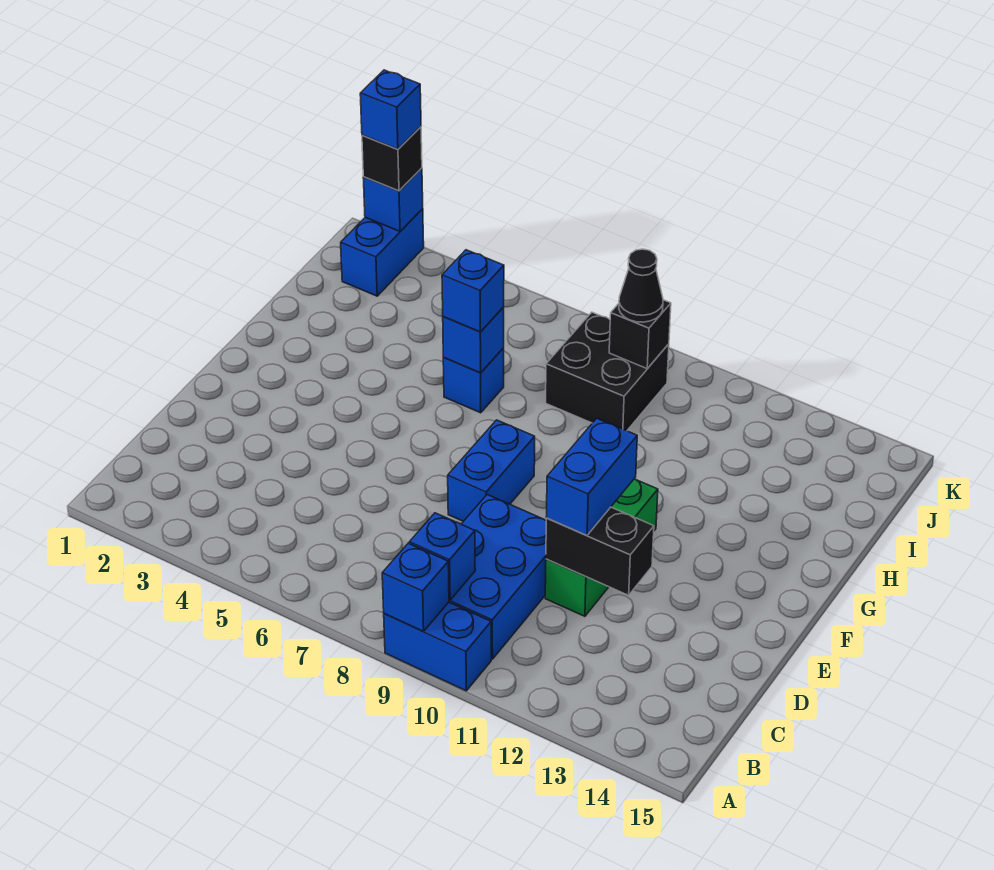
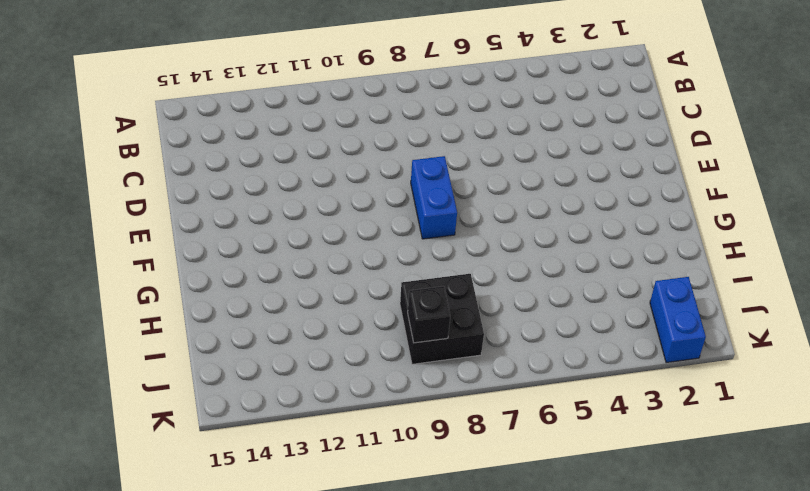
none -> blue brick A9:A10 level 1
none -> blue brick B9:D10 level 1
none -> green brick D11:F11 level 1

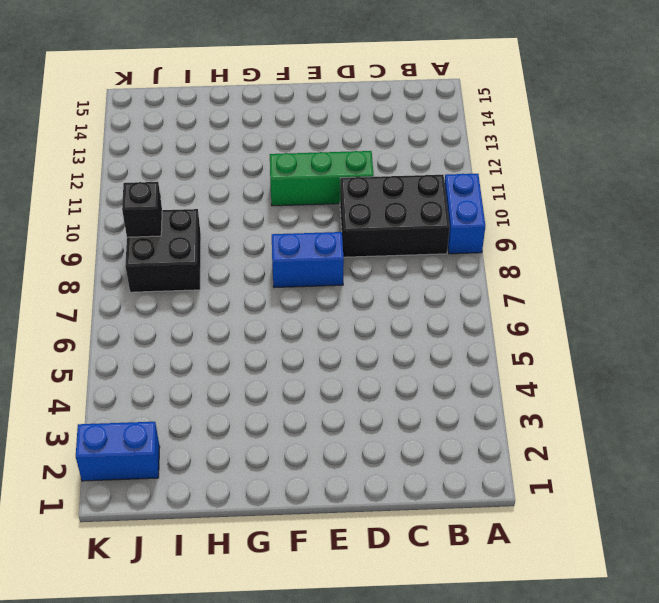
black brick B9:D10 level 1 -> blue brick B9:D10 level 1
none -> blue brick H6 level 1
none -> blue brick A9 level 2
none -> blue brick B9 level 2

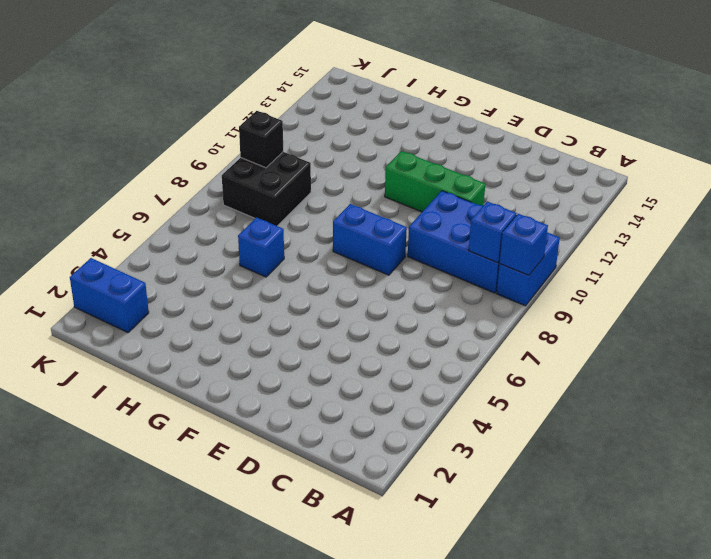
none -> black brick D11:D12 level 2
none -> blue brick H6 level 2
none -> blue brick K2 level 2

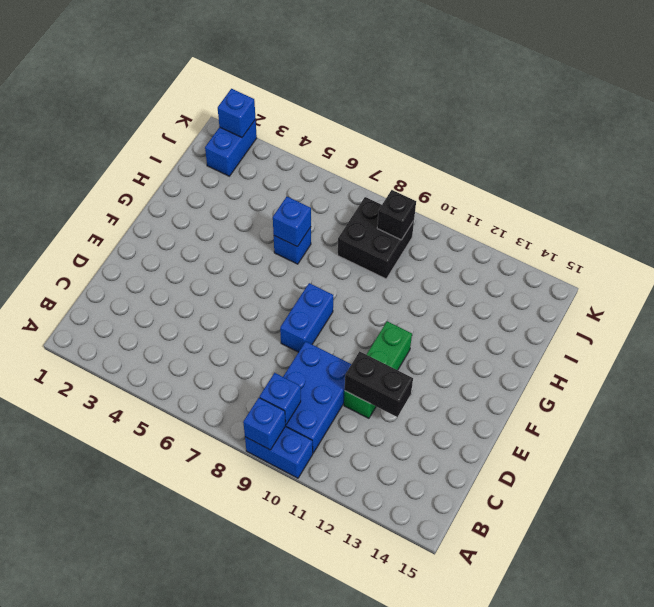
none -> blue brick D11:E11 level 3
none -> blue brick H6 level 3
none -> black cone J9 level 3

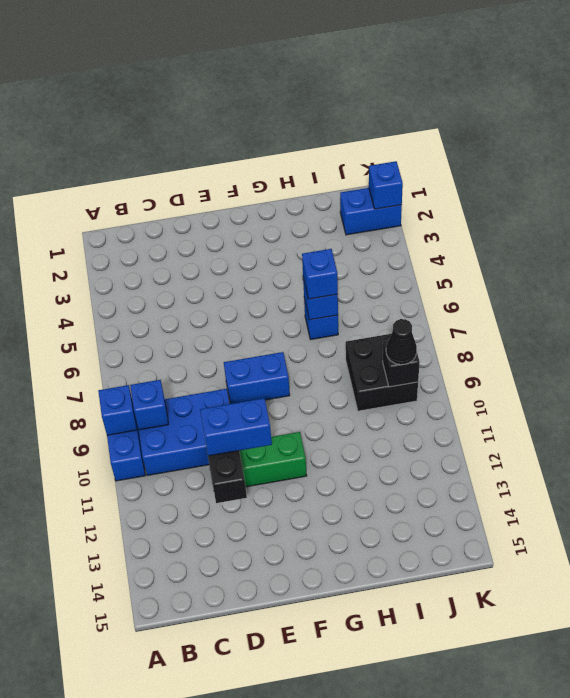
none -> black brick K2 level 3
none -> blue brick K2 level 4

